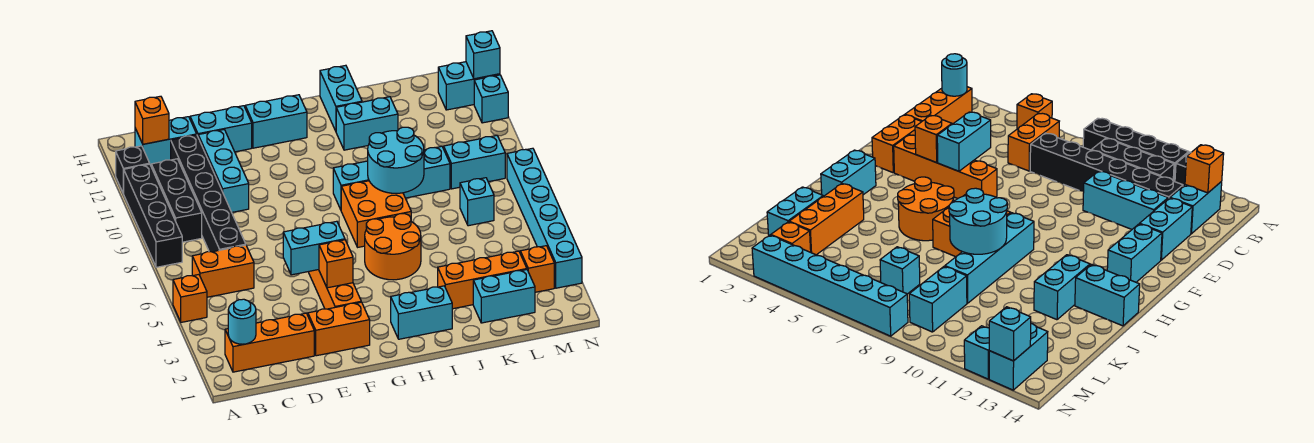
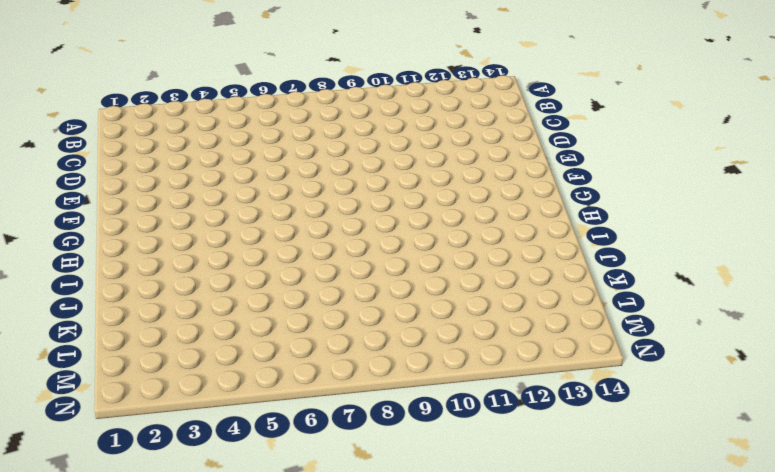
none -> orange brick A5 level 1
none -> black brick A8:A11 level 1
none -> black brick A12 level 1
none -> orange brick B2:D2 level 1

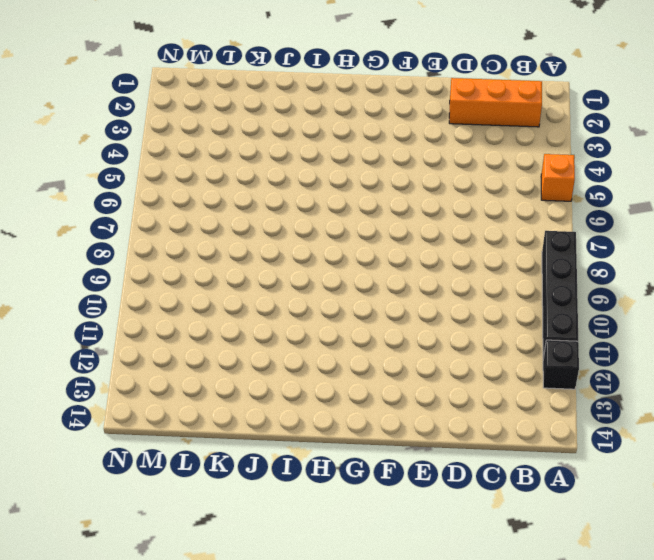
none -> orange brick B6:C6 level 1
none -> black brick B9:B11 level 1
none -> cyan brick B13:C13 level 1
none -> black brick C7:C12 level 1

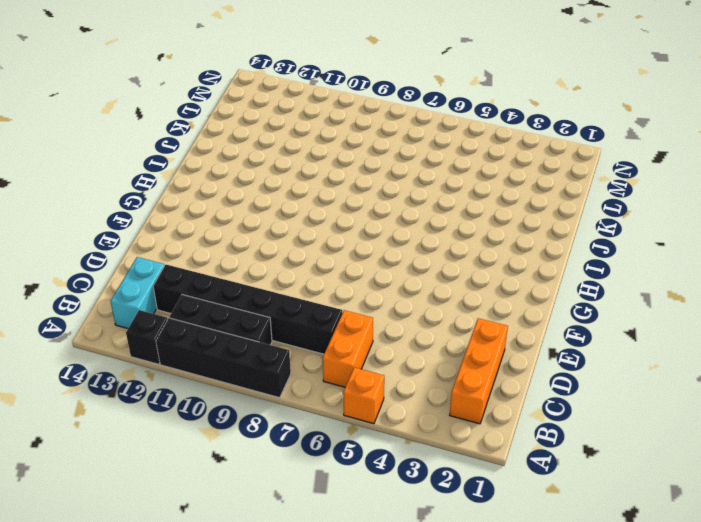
none -> cyan brick D10:D12 level 1
none -> cyan brick D13:E13 level 1
none -> orange brick E2:F2 level 1
none -> orange brick F3:F6 level 1

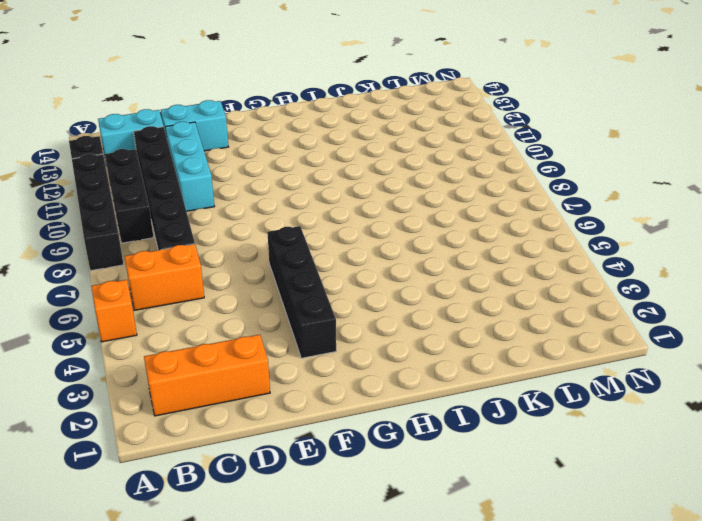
black brick F3:F6 level 1 -> orange brick F3:F6 level 1
none -> orange brick E2:F2 level 1
none -> cyan brick F13:G13 level 1
none -> cyan brick H2:I2 level 1
none -> orange round brick H5:I6 level 1

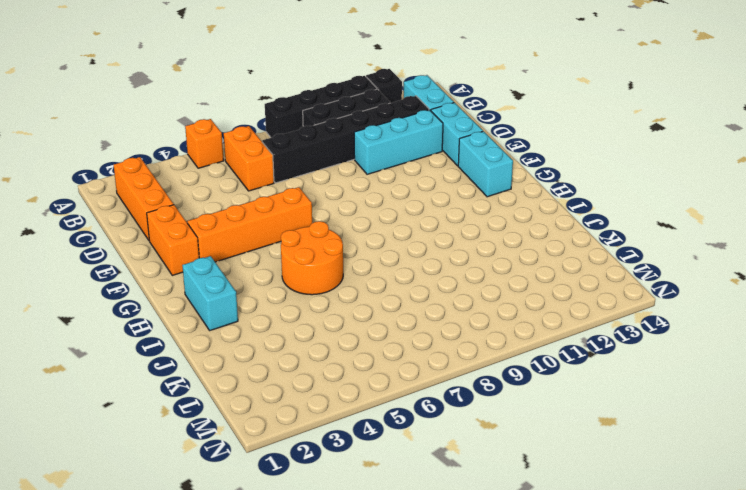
none -> orange brick H7:I8 level 1
none -> cyan brick H9:K9 level 1
none -> cyan brick I12:J12 level 1
none -> cyan brick I13:I14 level 1

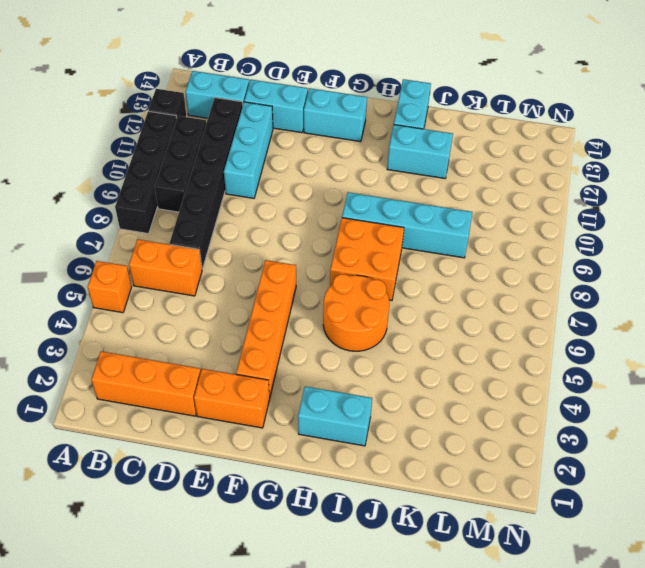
none -> orange brick J3:L3 level 1
none -> cyan brick K2:L2 level 1
none -> cyan brick L7 level 1
none -> cyan brick L9:M9 level 1

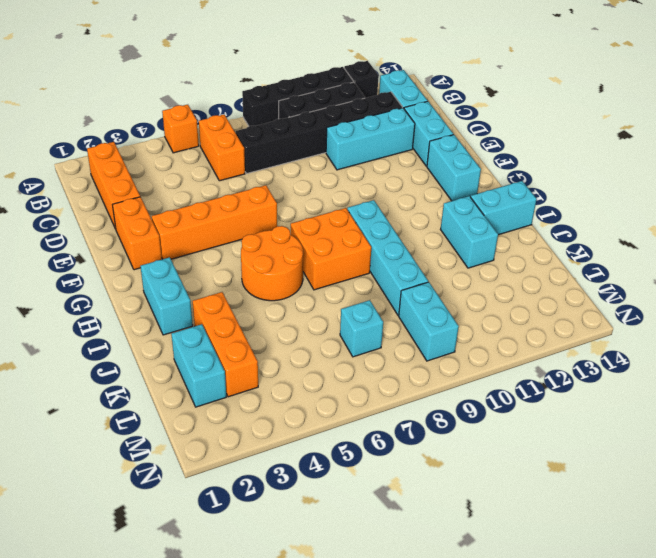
none -> orange brick M3 level 1
none -> cyan brick M13:N13 level 1
none -> cyan brick N3:N8 level 1
none -> cyan brick N12 level 1

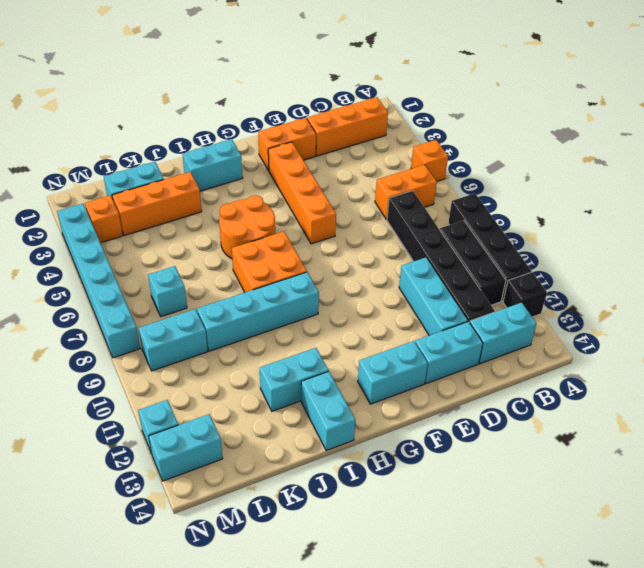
none -> cyan round brick B2 level 2
none -> orange brick B13 level 2
none -> cyan brick E5:F5 level 2
none -> orange brick F4 level 2

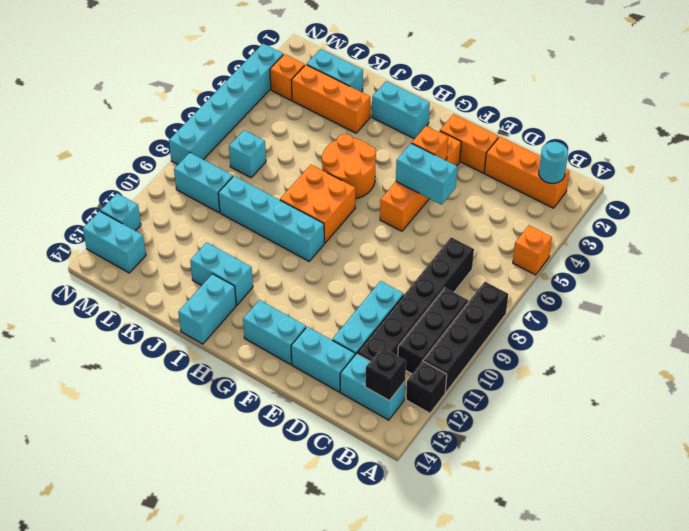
black brick B13 level 2 -> orange brick B13 level 2
none -> orange brick B6:C6 level 1
none -> cyan round brick I8:J9 level 2
none -> cyan brick N13 level 2

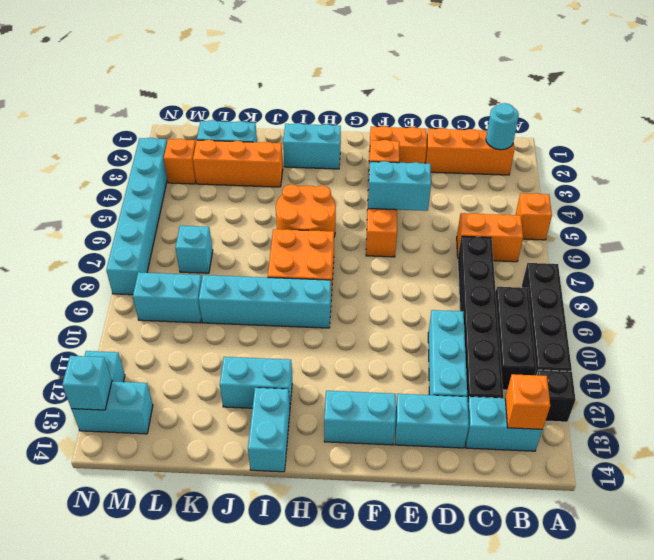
none -> cyan round brick I8:J9 level 2

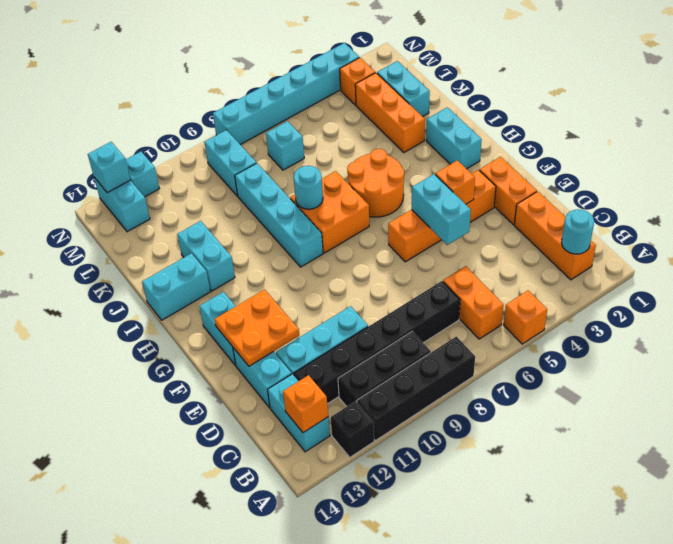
orange plate E12:F13 level 2 -> none
cyan round brick I8 level 2 -> cyan round brick I8:J9 level 2

